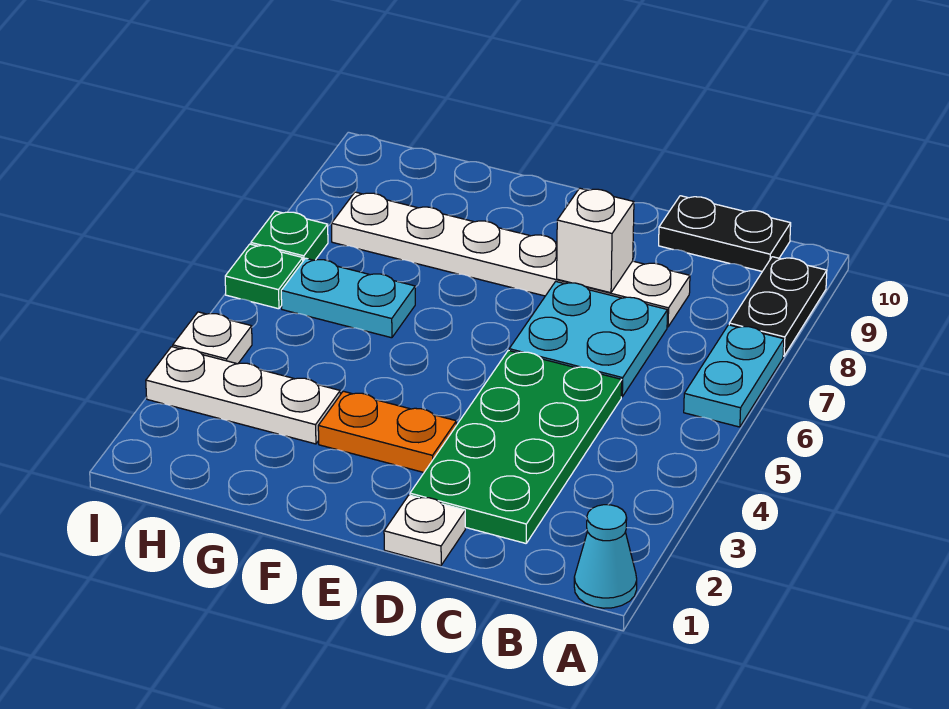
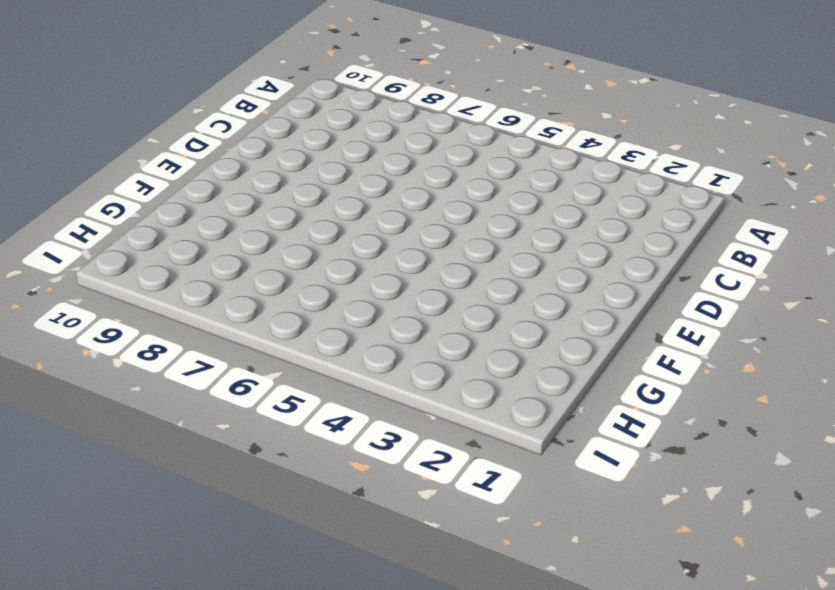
none -> cyan cone A1 level 1
none -> cyan plate A6:A7 level 1
none -> black plate A8:A9 level 1

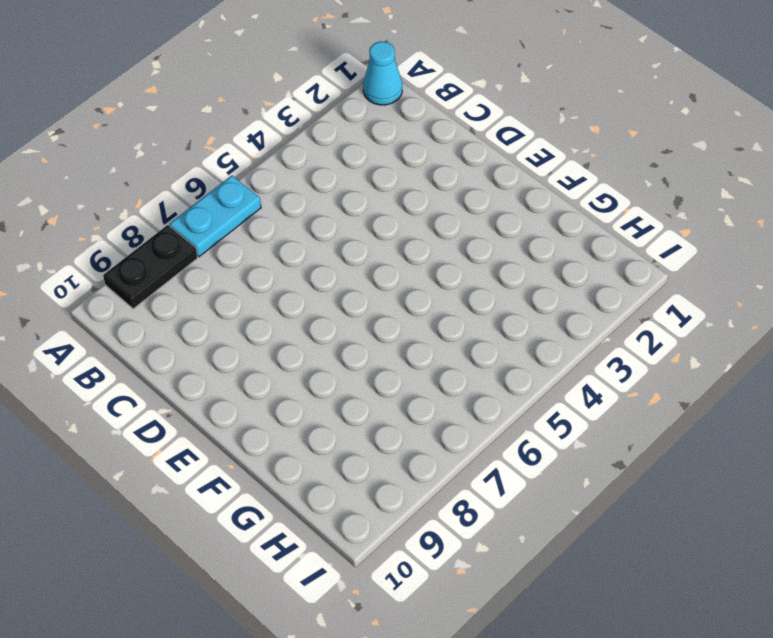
none -> black plate B10:C10 level 1
none -> green plate C2:D5 level 1
none -> cyan plate C6:D7 level 1

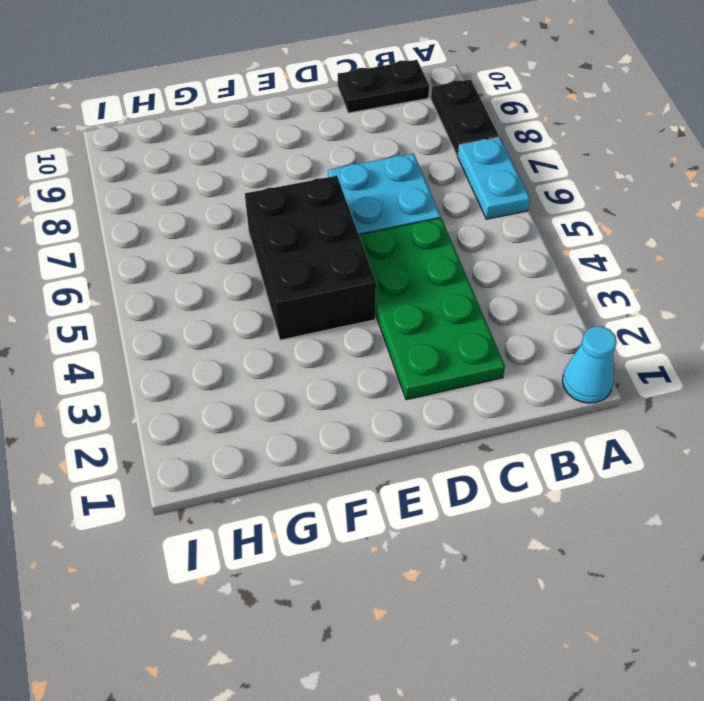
black brick E4:F6 level 1 -> none
none -> white plate C8:H8 level 1
none -> white plate D1 level 1
none -> orange plate E3:F3 level 1

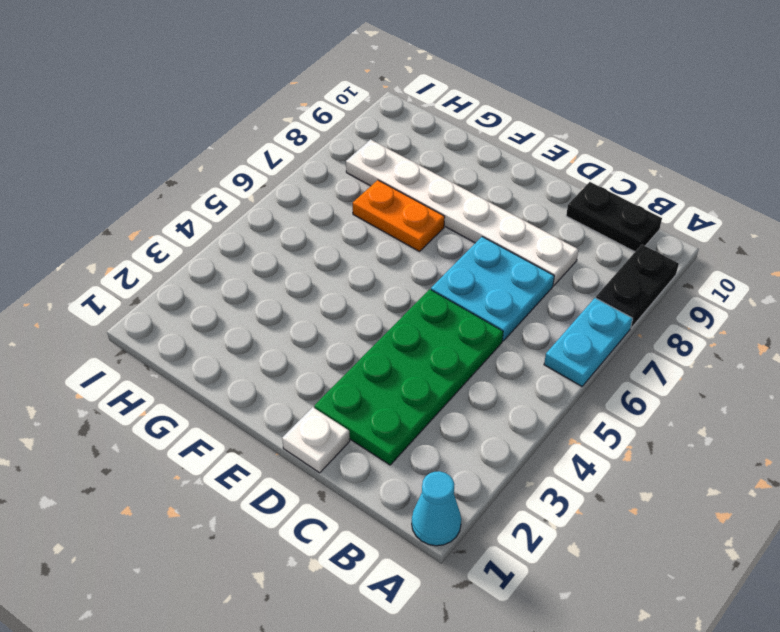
orange plate F7:G7 level 1 -> orange plate E3:F3 level 1
none -> white plate G3:I3 level 1
none -> cyan plate G6:H6 level 1
none -> white plate I4 level 1

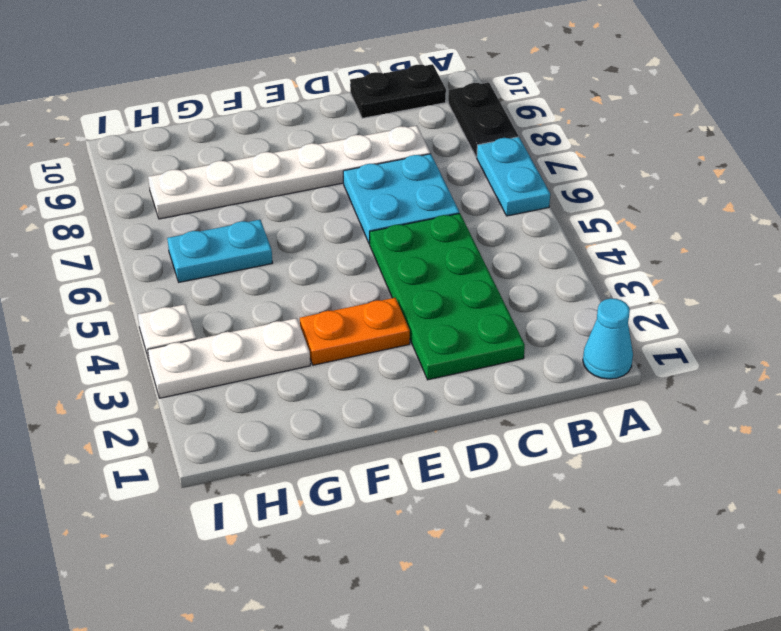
none -> white plate D1 level 1
none -> green plate I6 level 1
none -> green plate I7 level 1

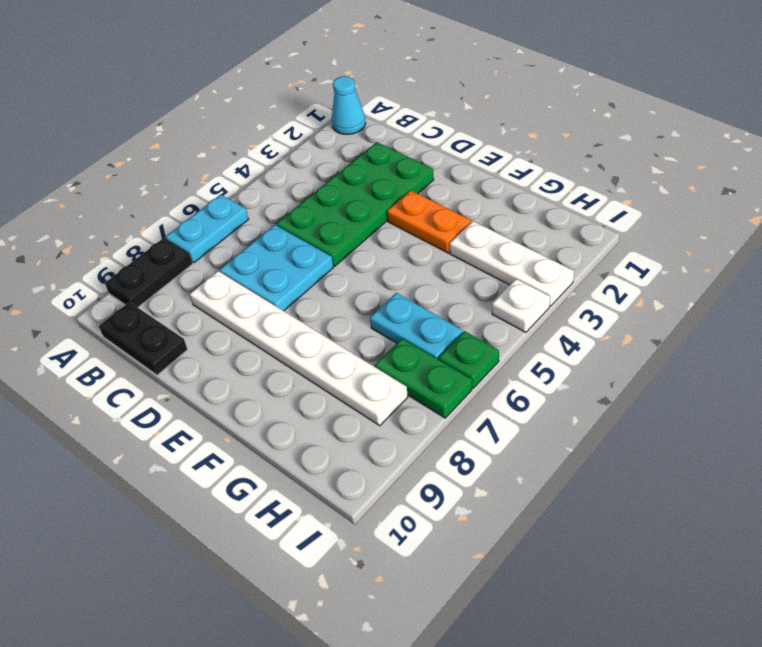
green plate H7:I7 level 1 -> green plate I7 level 1
none -> white plate D1 level 1
none -> white brick D8 level 2

